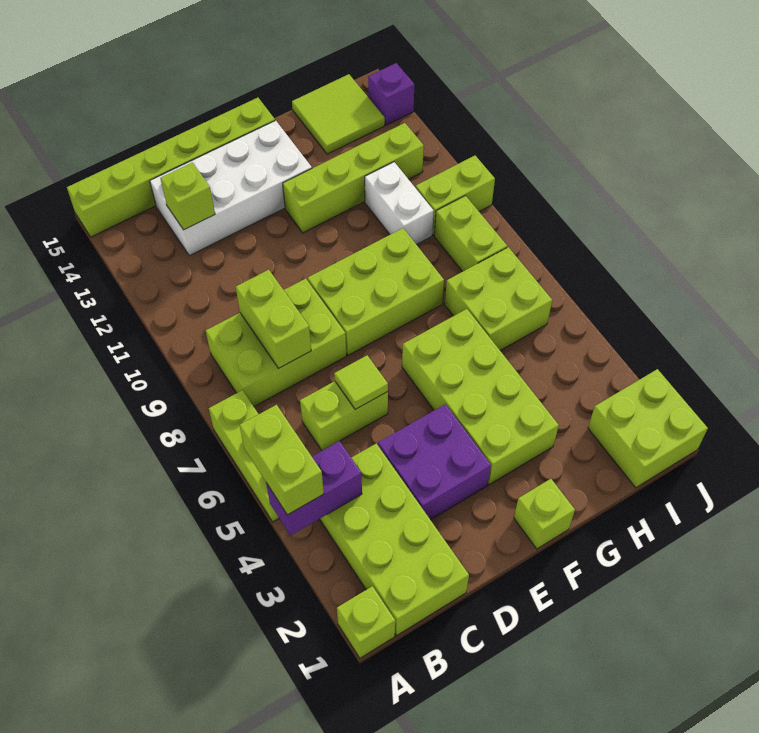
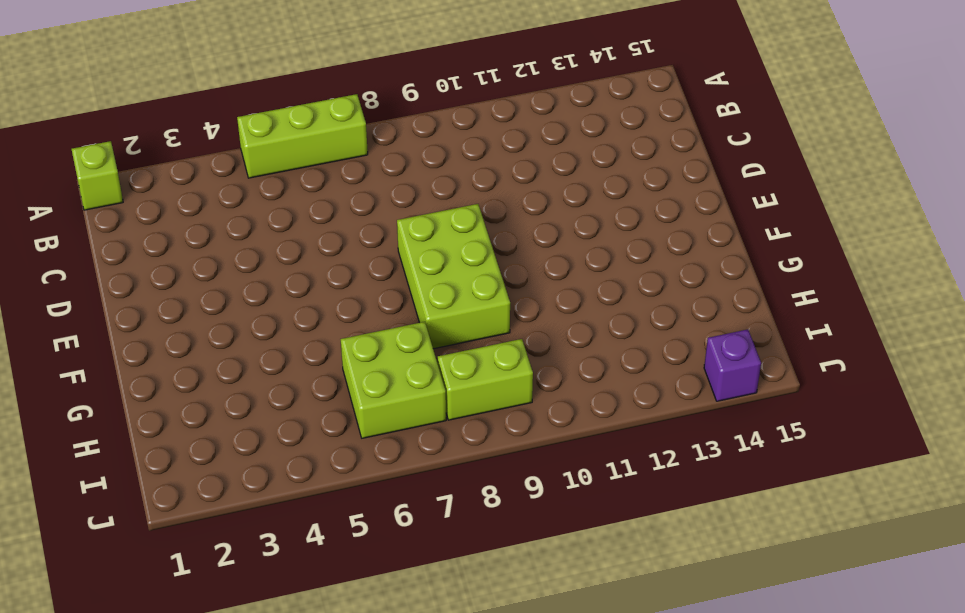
none -> lime brick A15:F15 level 1
none -> lime brick B1:C4 level 1
none -> lime brick B8:D9 level 1

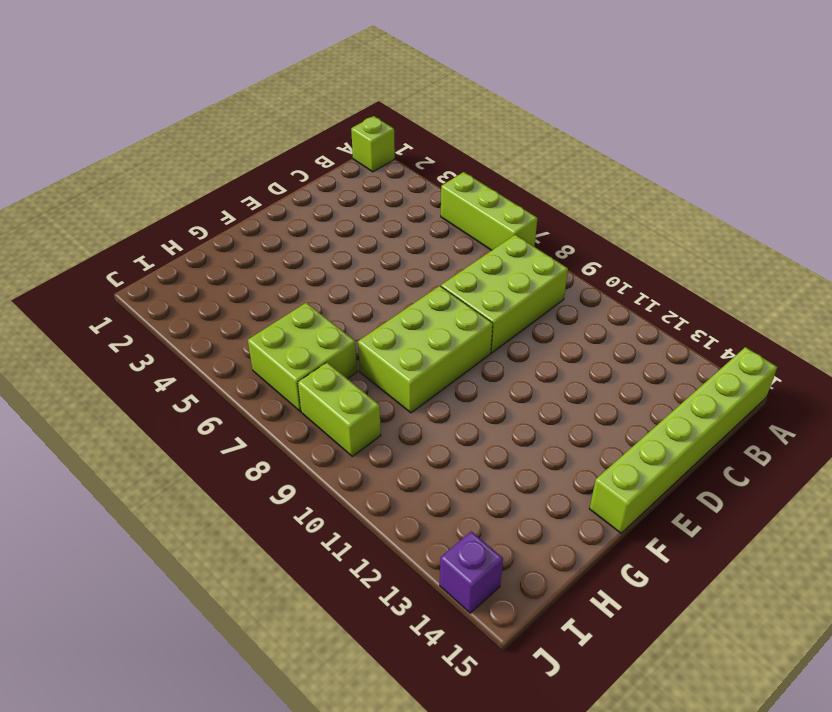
none -> lime brick B1:C4 level 1
none -> lime brick C6:D6 level 1
none -> white brick C13:F14 level 1

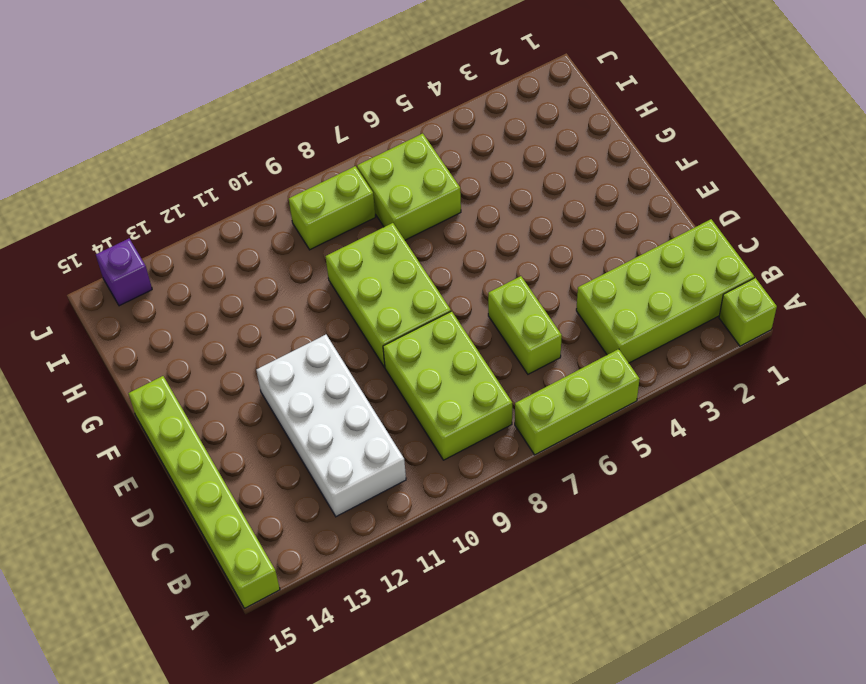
white brick B11:E12 level 1 -> white brick C13:F14 level 1
none -> purple brick D3:E4 level 1
none -> lime brick F1 level 1
none -> lime brick F3:G6 level 1

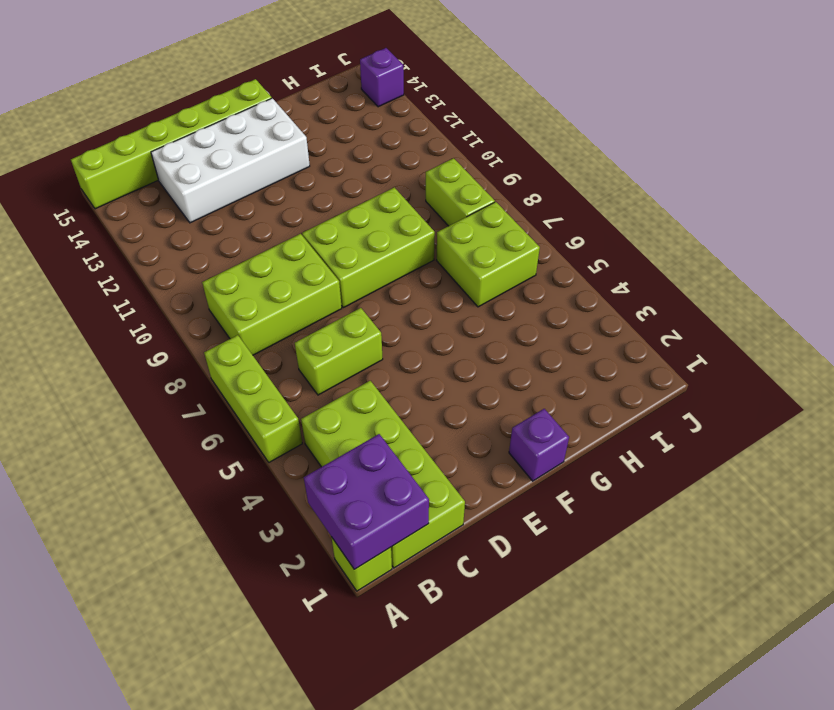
purple brick A1:B2 level 2 -> purple brick D3:E4 level 1
purple brick F1 level 1 -> lime brick F1 level 1
none -> lime brick F3:G6 level 1
none -> lime brick F12:I12 level 1
none -> white brick H10:H11 level 1

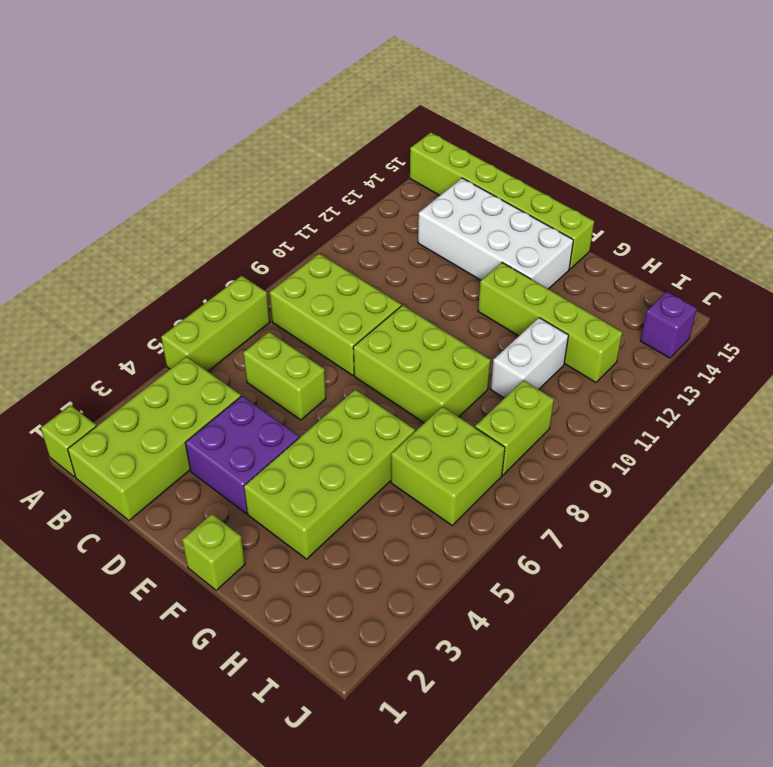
none -> lime tile H14:I15 level 1
none -> lime brick I1:J2 level 1
none -> lime brick I10:J10 level 1

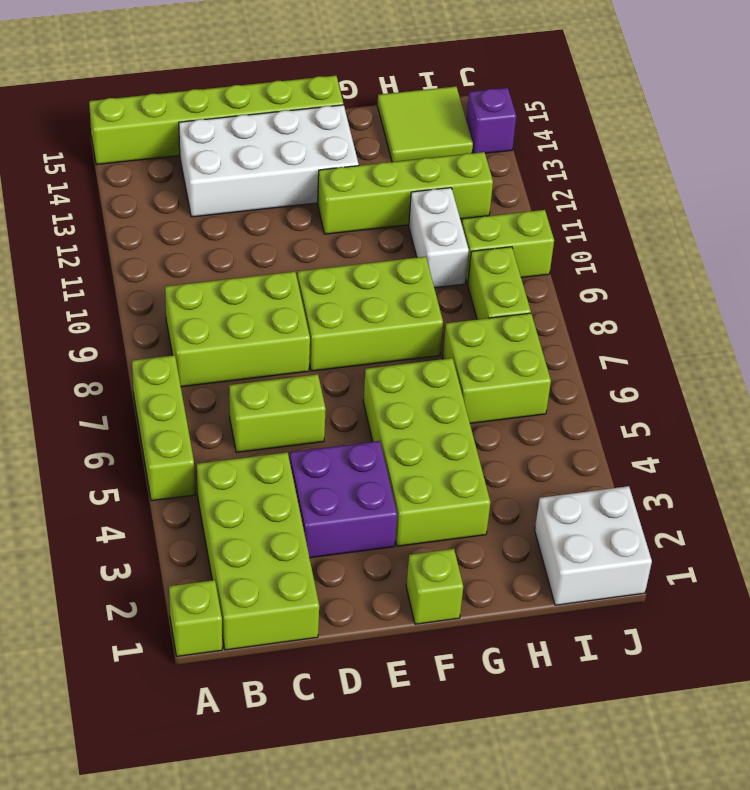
white brick I1:J2 level 1 -> lime brick I1:J2 level 1
none -> purple brick A4:B4 level 2
none -> lime brick C8:C9 level 2
none -> lime brick C13 level 2

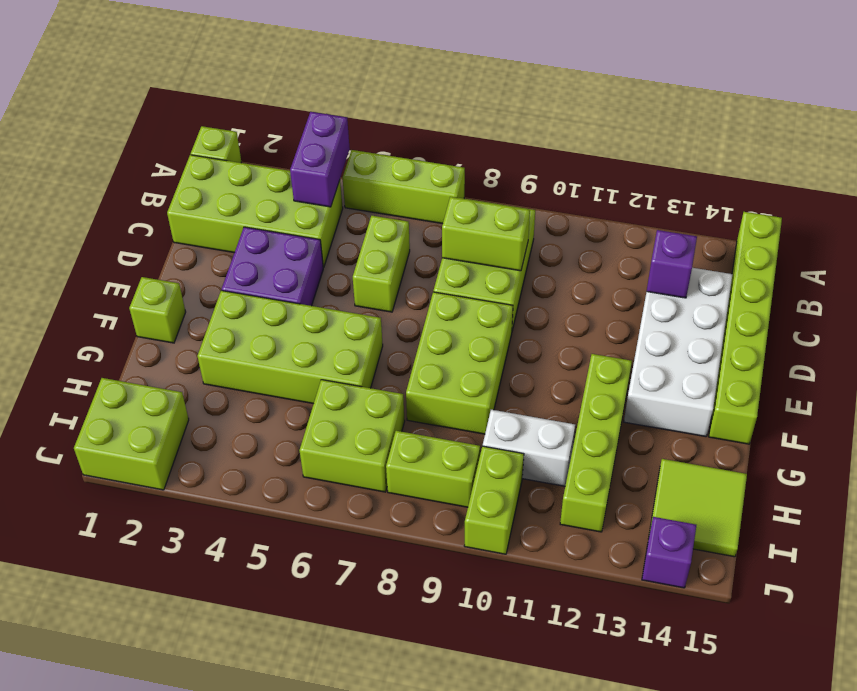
purple brick C13 level 2 -> lime brick C13 level 2
none -> lime tile D6 level 2
none -> lime brick A4:A5 level 3

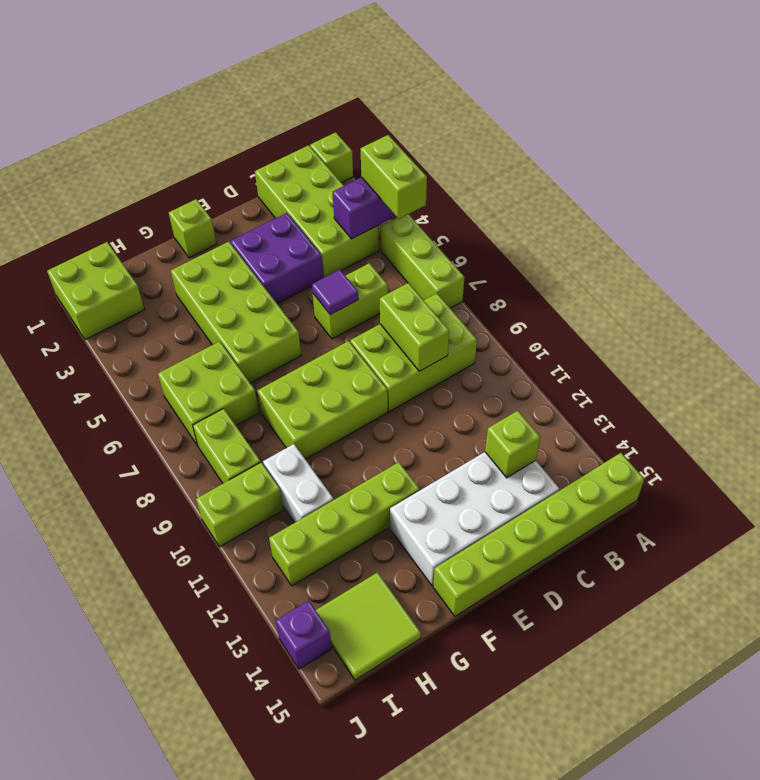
purple tile D6 level 2 -> lime tile D6 level 2

